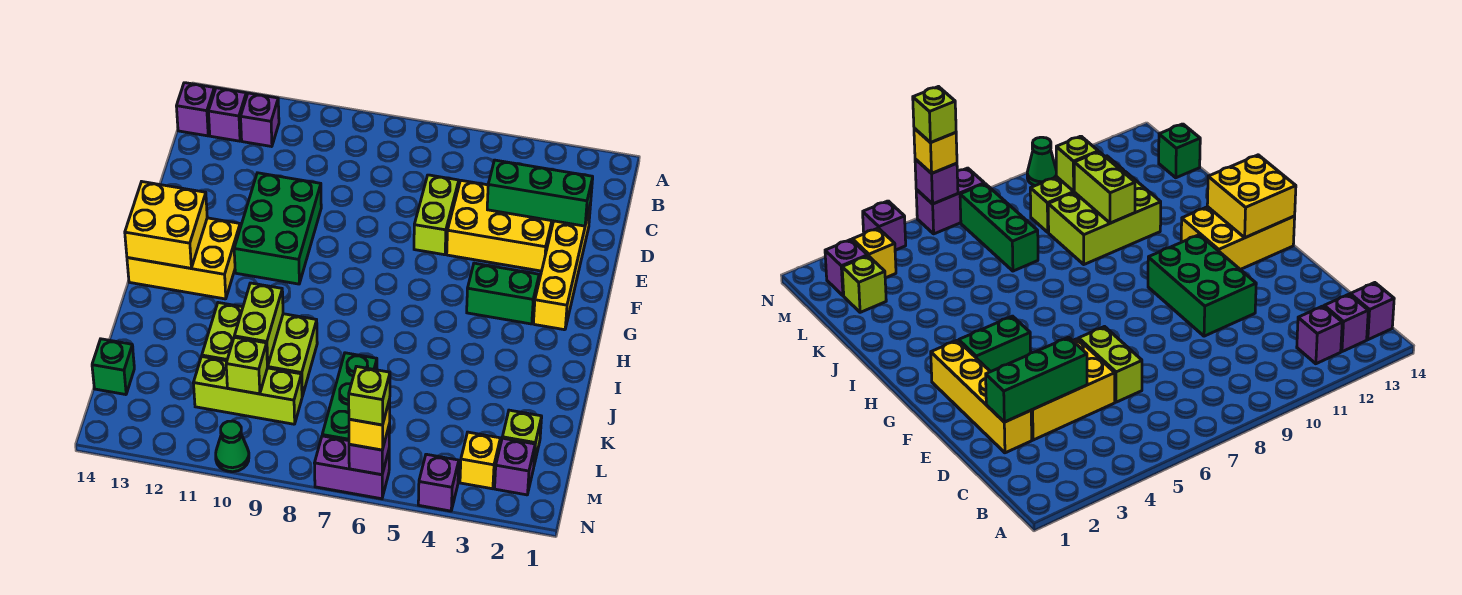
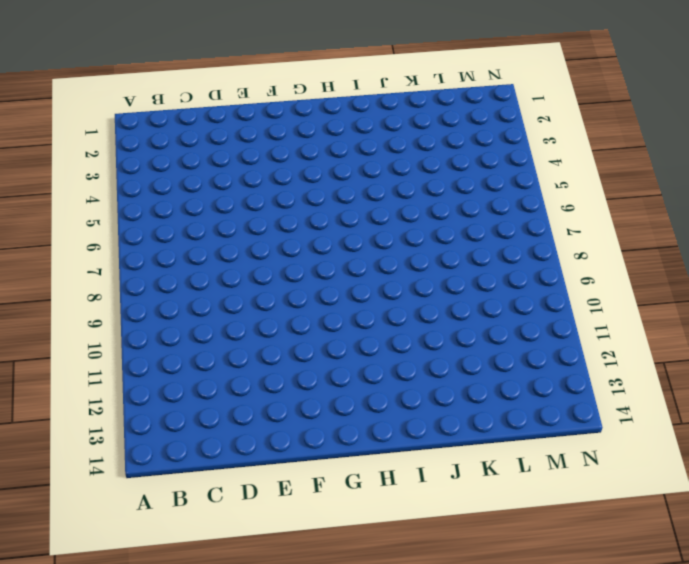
none -> purple brick B12 level 1
none -> purple brick B13 level 1
none -> purple brick B14 level 1

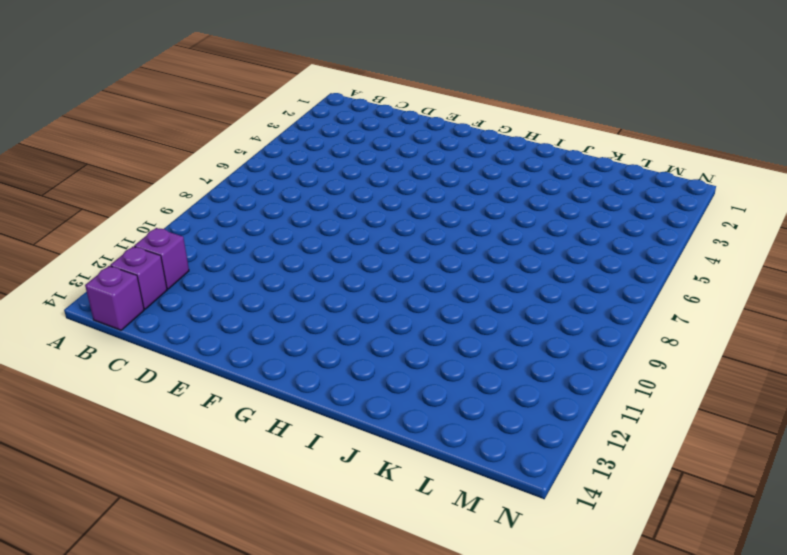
none -> yellow brick D2:G2 level 1
none -> yellow brick D3:E5 level 1
none -> lime brick D6:E6 level 1

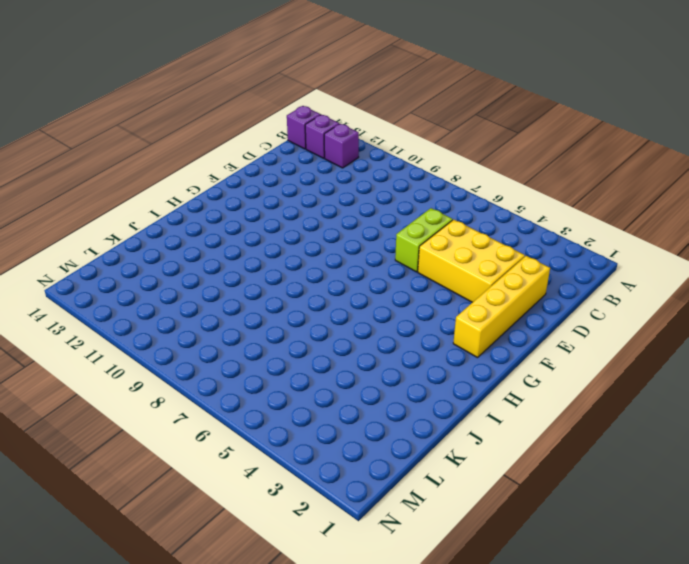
none -> green brick E10:G11 level 1
none -> green brick G3:G4 level 1
none -> yellow brick G12:H14 level 1

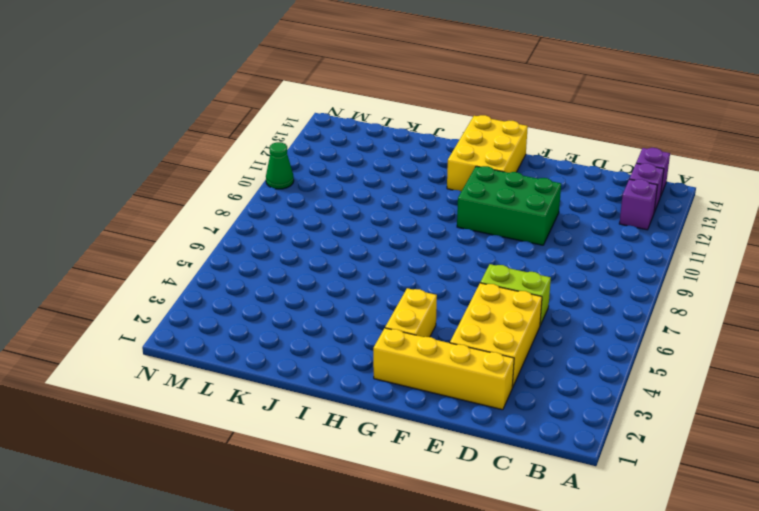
yellow brick G3:G4 level 1 -> green brick G3:G4 level 1
none -> lime brick J9:K11 level 1
none -> green brick K7:M7 level 1
none -> lime brick L2 level 1

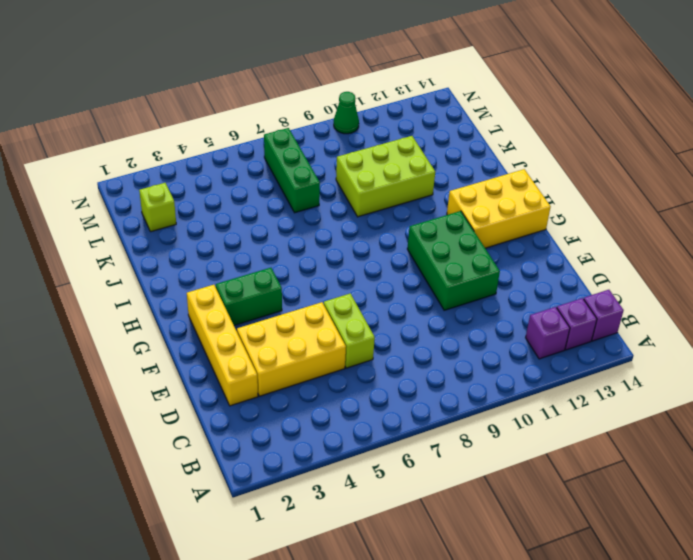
none -> lime brick L9:L11 level 1
none -> green brick L14 level 1
none -> purple brick M2 level 1

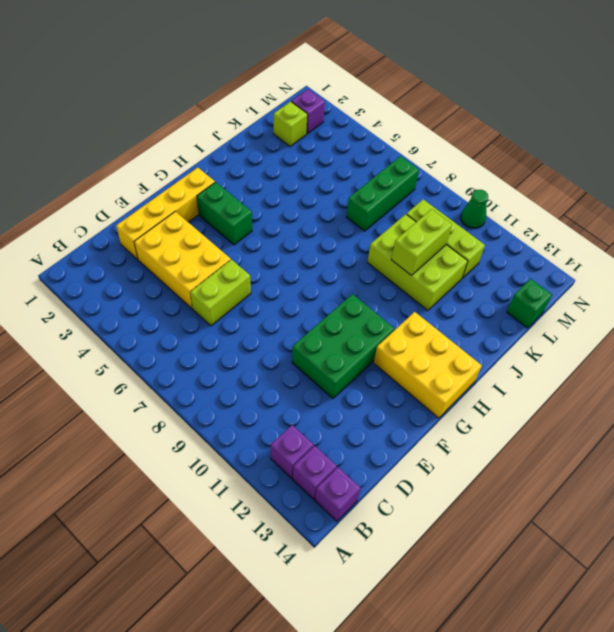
none -> yellow brick M3 level 1
none -> purple brick N4 level 1
none -> purple brick N6:N7 level 1

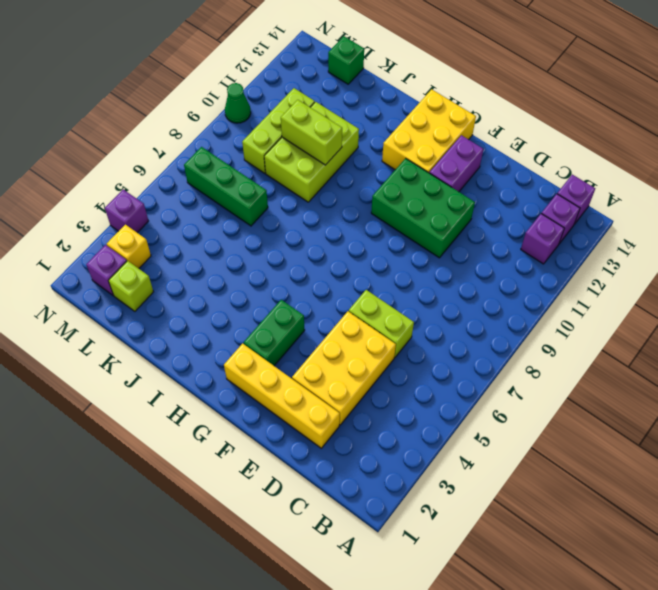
purple brick F12:F13 level 1 -> purple brick N6:N7 level 1
none -> green brick D2:D4 level 2
none -> yellow brick G13:H14 level 2
none -> lime brick L10 level 2

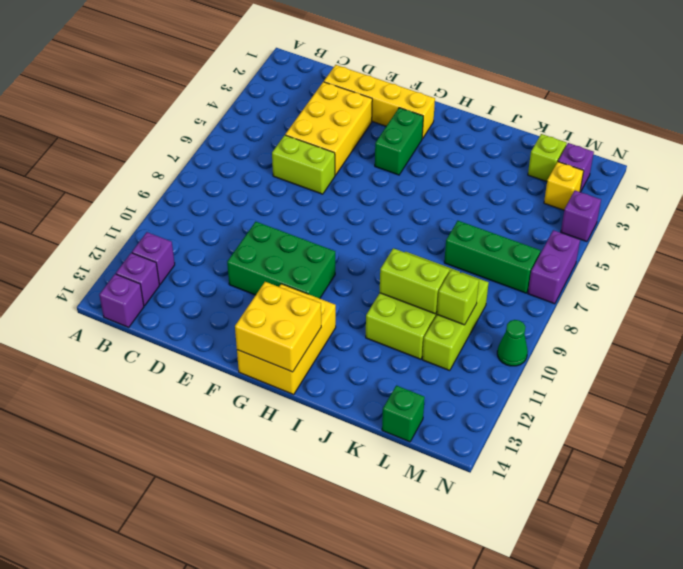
none -> green brick D2:D4 level 2
none -> purple brick N6 level 2
none -> yellow brick N6 level 3

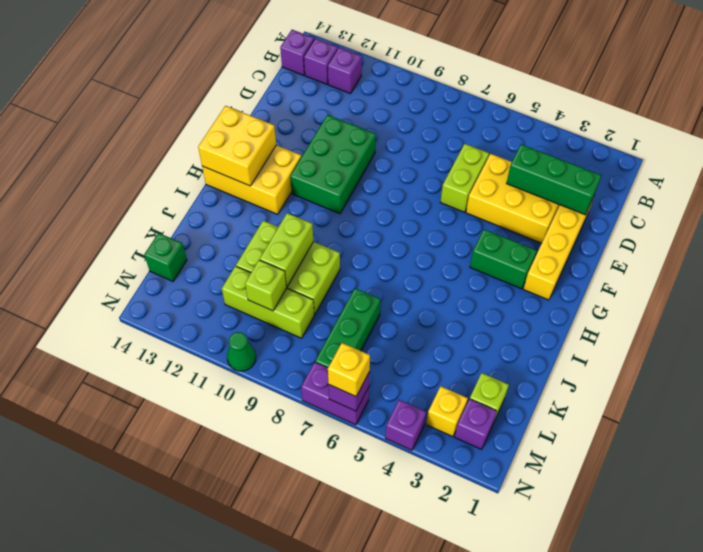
none -> lime brick N6 level 4

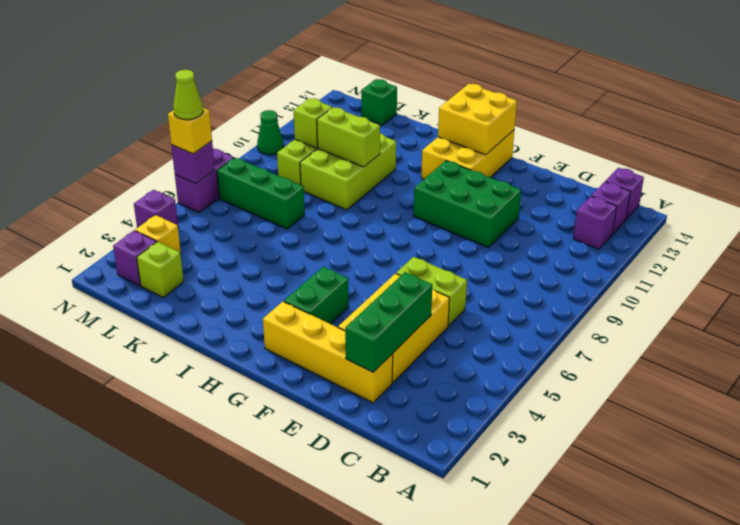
lime cone N6 level 4 -> lime brick N6 level 4

